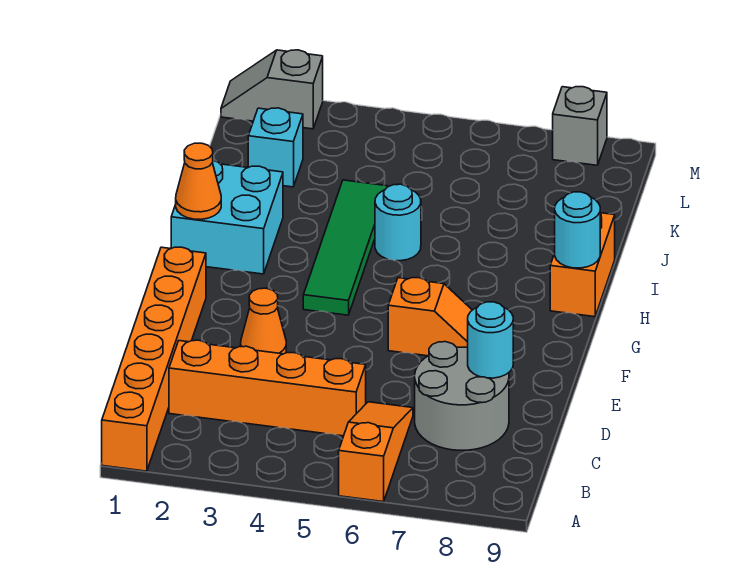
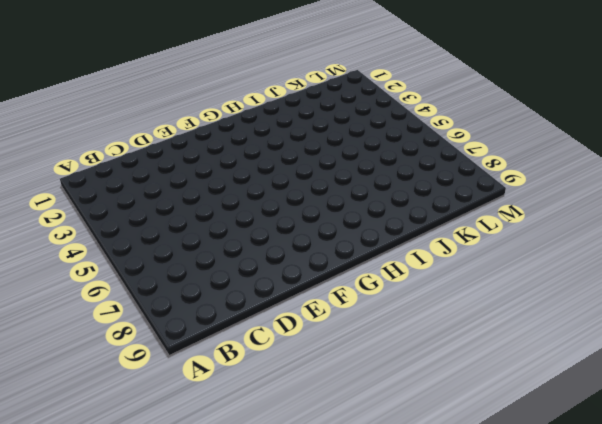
none -> orange brick A1:F1 level 1
none -> orange slope A6:C6 level 1 top A
none -> orange brick C2:C5 level 1

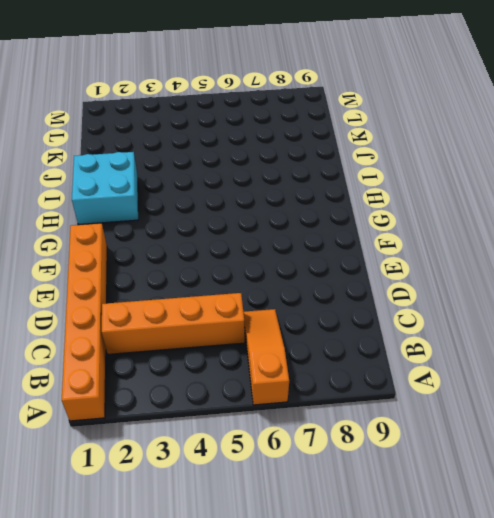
none -> grey round brick C7:D8 level 1
none -> orange cone E3 level 1
none -> orange slope F6:F7 level 1 top 6

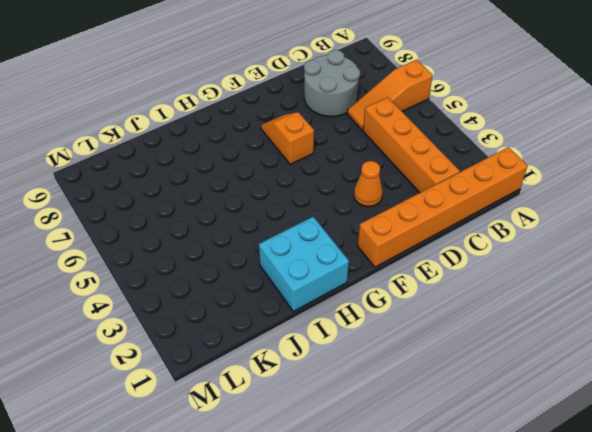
none -> green tile G4:J4 level 1
none -> orange brick H9:I9 level 1
none -> cyan round brick I5 level 1

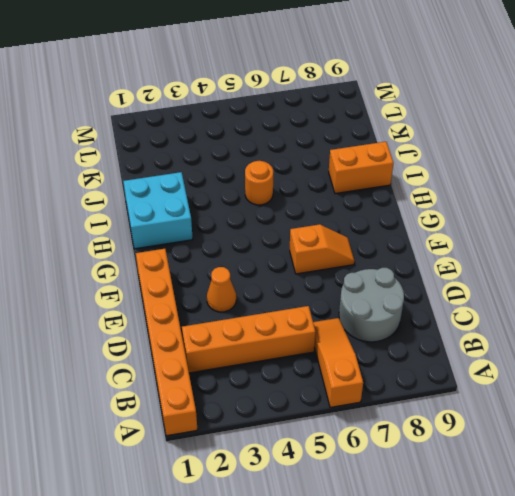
orange round brick I5 level 1 -> cyan round brick I5 level 1
orange brick I8:I9 level 1 -> orange brick H9:I9 level 1
none -> green tile G4:J4 level 1
none -> cyan brick K2 level 1
none -> grey slope M1:M2 level 1 top 2

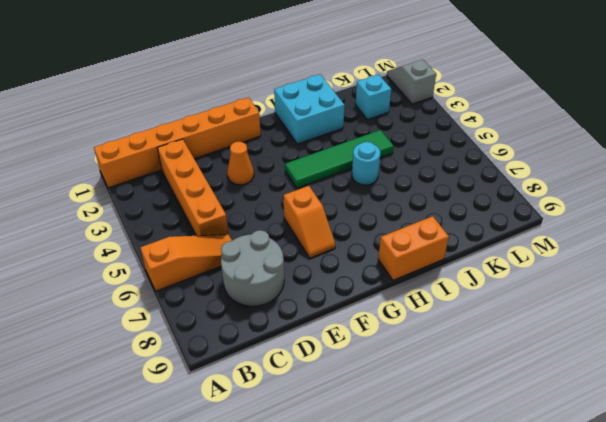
none -> grey brick M8 level 1
none -> cyan round brick D8 level 2
none -> orange cone H1 level 2

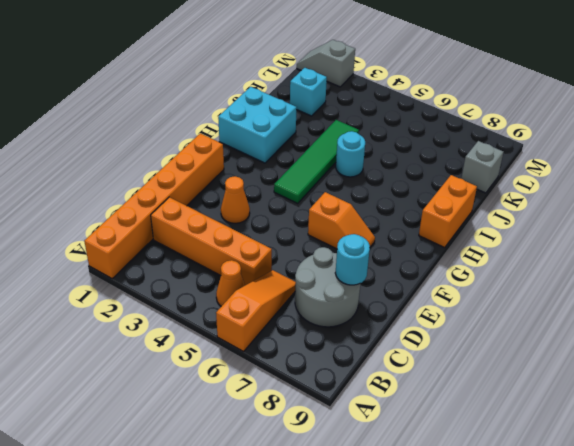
orange cone B5 level 1 -> orange cone H1 level 2
grey brick K9 level 1 -> grey brick M8 level 1
none -> cyan round brick H9 level 2

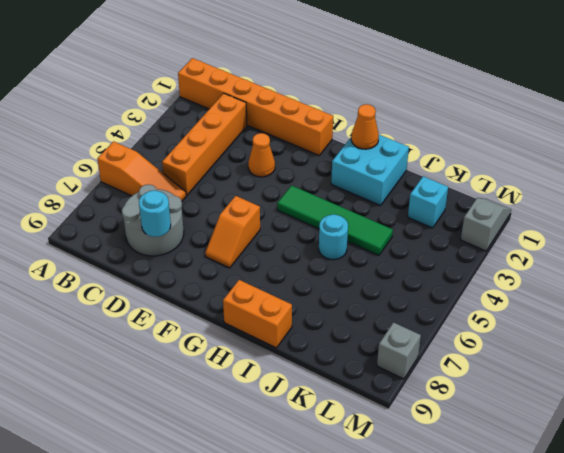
none -> cyan round brick H9 level 2

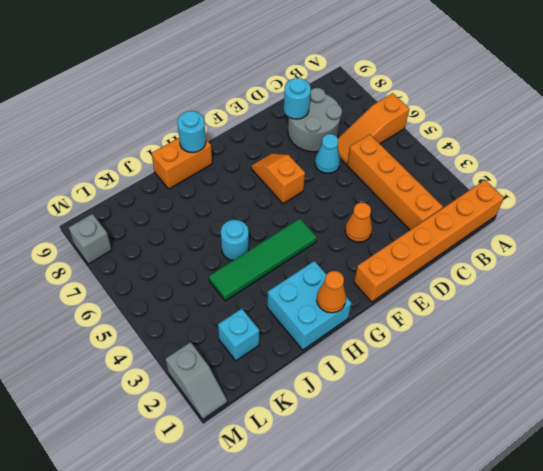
cyan cone D6 level 1 -> none

